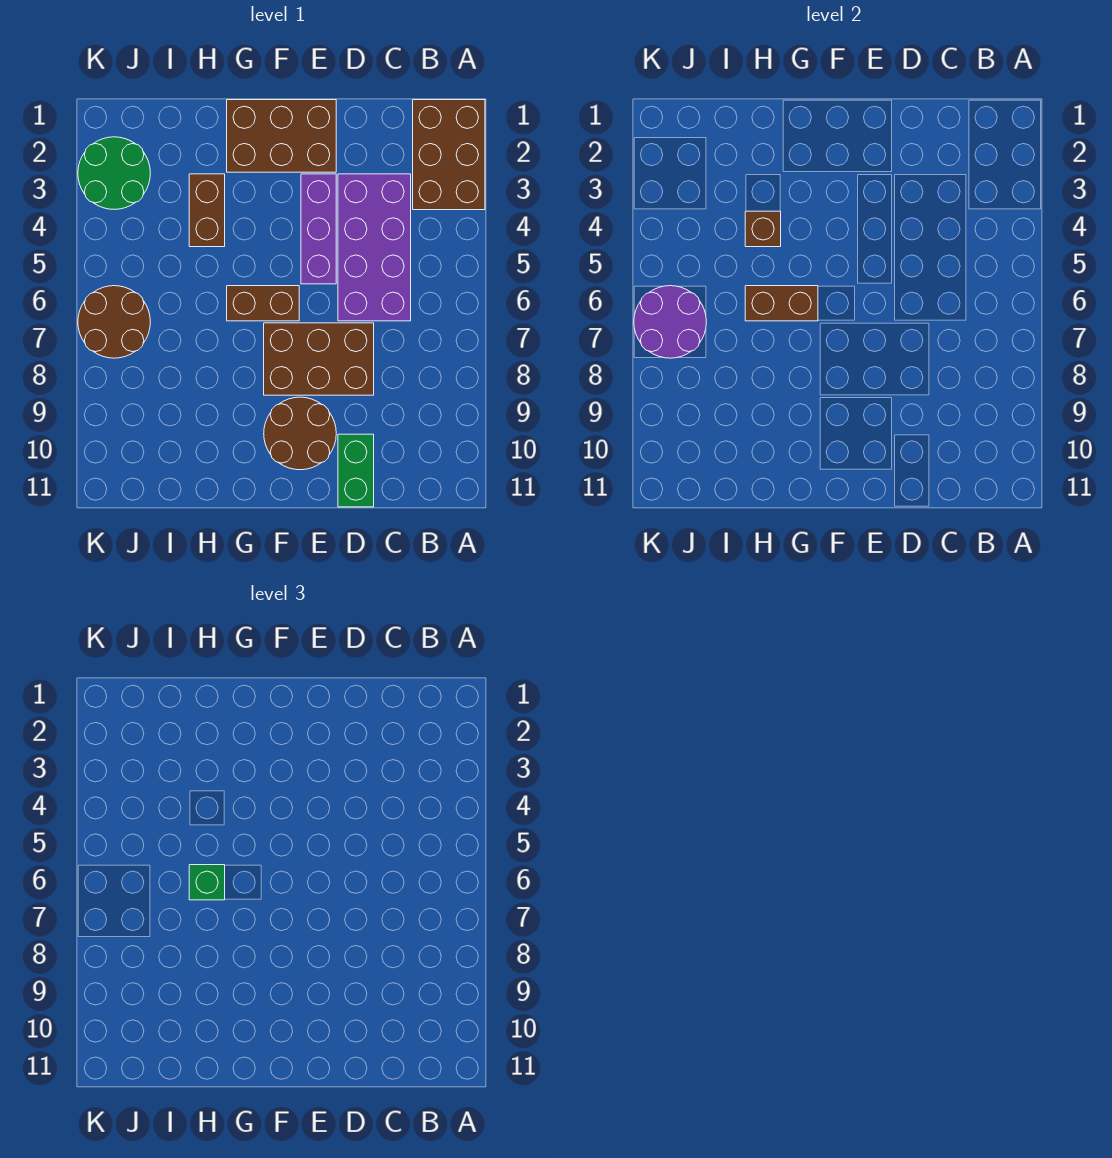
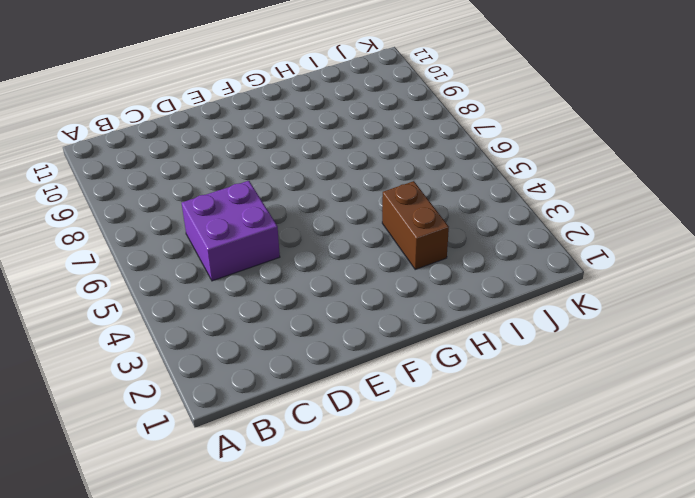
purple brick C5:D6 level 1 -> purple brick C3:D6 level 1
none -> brown brick A1:B3 level 1
none -> brown brick D7:F8 level 1
none -> green brick D10:D11 level 1

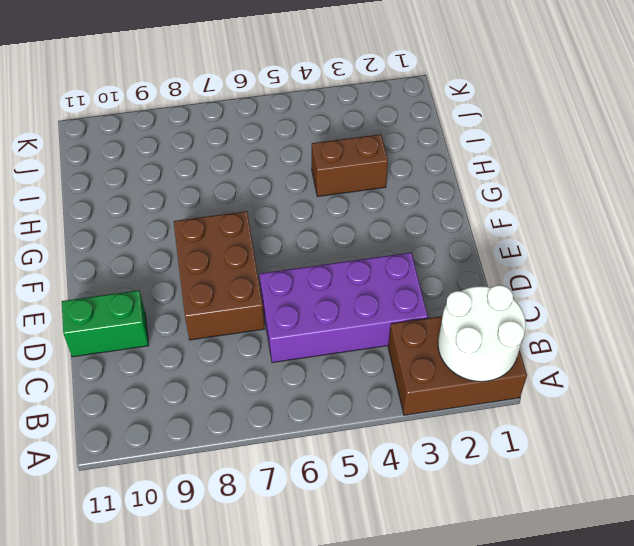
white round brick A1:B2 level 2 -> none
none -> brown brick E1:G2 level 1
none -> purple brick E3:E5 level 1
none -> brown round brick E9:F10 level 1

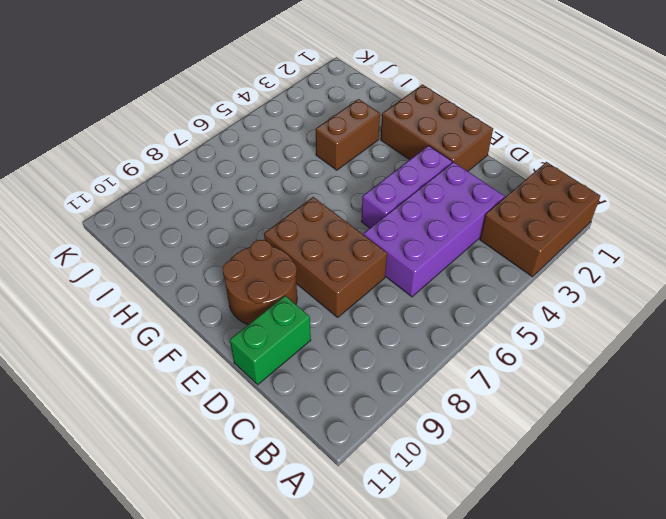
none -> brown brick F6:G6 level 1
none -> green round brick J2:K3 level 1
none -> brown round brick J6:K7 level 1

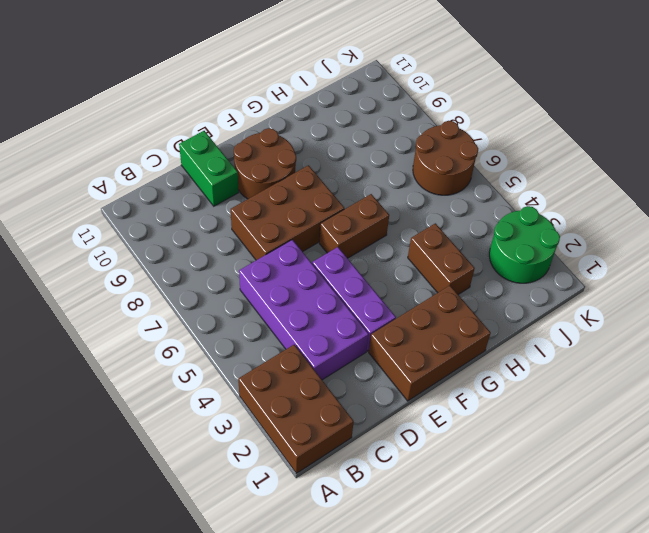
none -> brown brick G6:H6 level 2
none -> brown brick H4 level 2
none -> purple round brick J6:K7 level 2

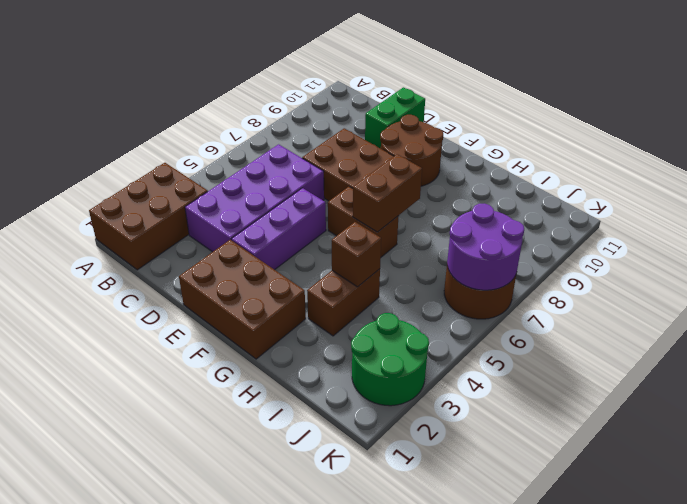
brown brick G6:G7 level 2 -> brown brick G6:H6 level 2
none -> green brick H6 level 3

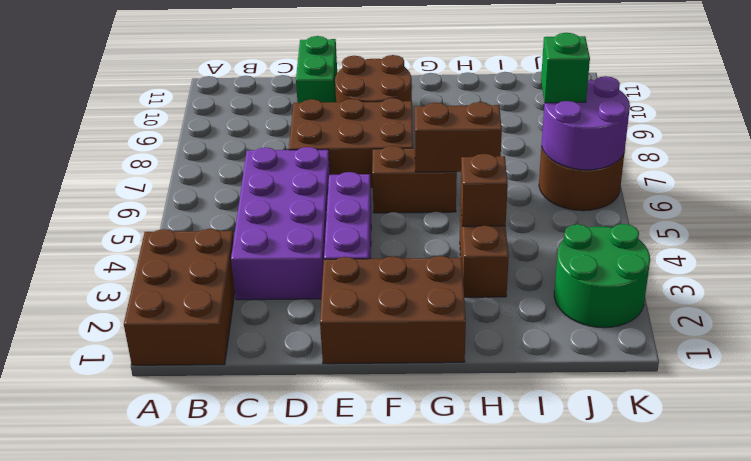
green brick J7 level 3 -> green brick H6 level 3

